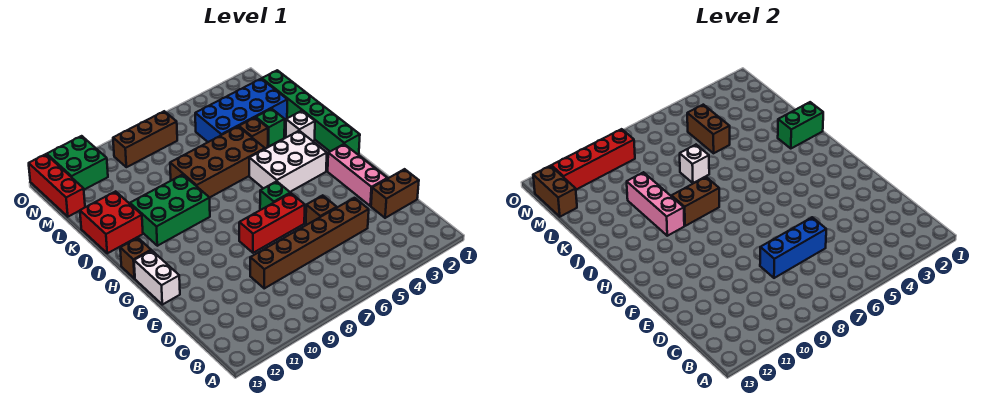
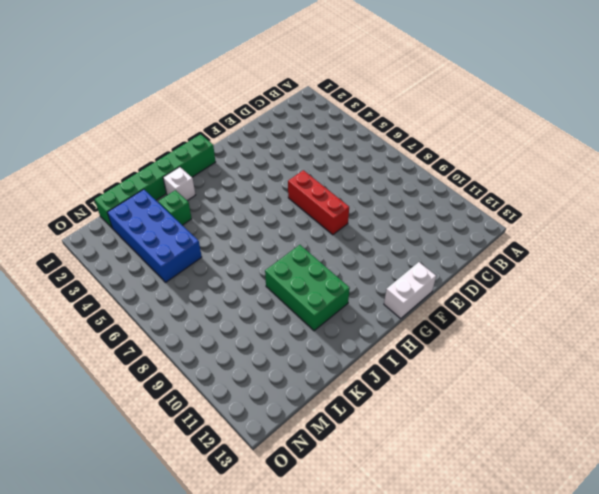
none -> brown brick D1:D2 level 1
none -> brown brick D4:D9 level 1
none -> pink brick E2:G2 level 1

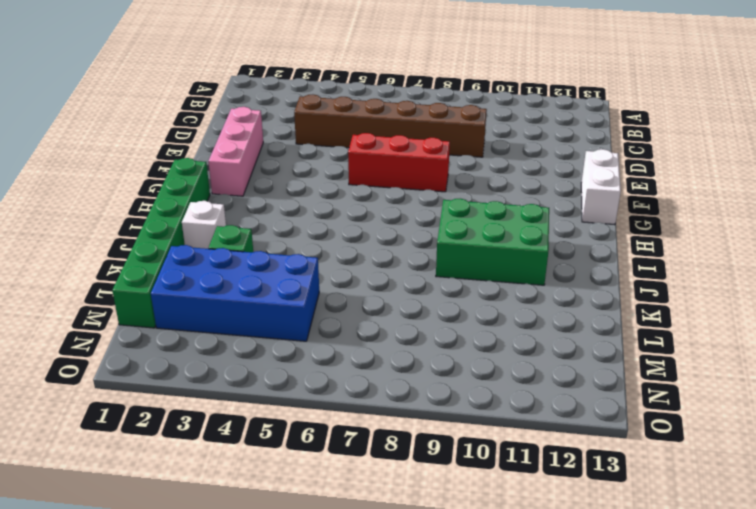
none -> brown brick D1:D2 level 1
none -> brown brick E5 level 1
none -> green brick G6 level 1

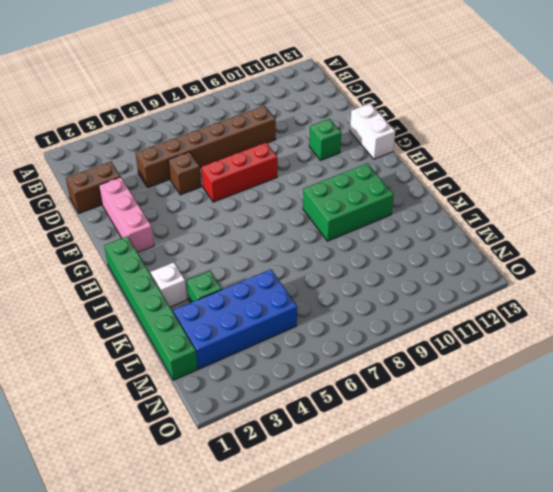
green brick F11 level 1 -> green brick G6 level 1
none -> white brick H3:I5 level 1
none -> brown brick H13 level 1
none -> brown brick J5:K8 level 1

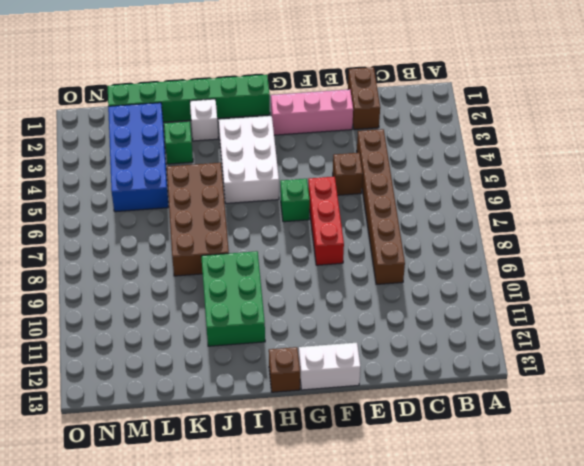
none -> red brick J12:K13 level 1
none -> brown brick K4 level 1
none -> red brick M13:O13 level 1

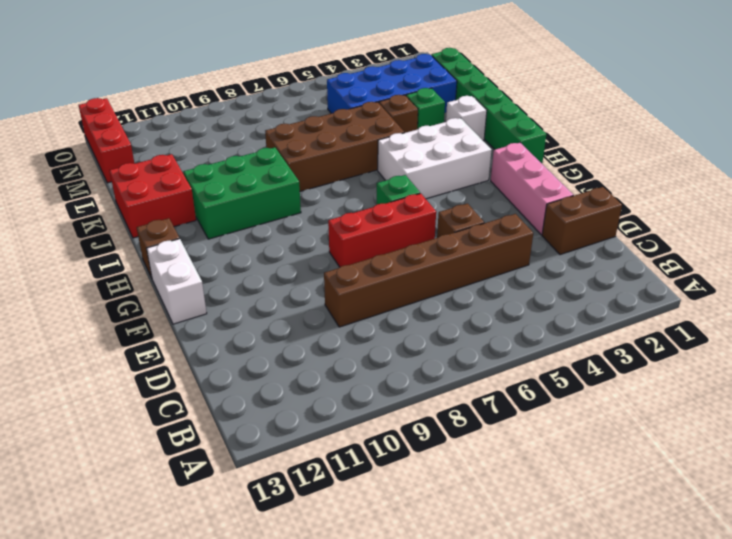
none -> brown brick N7:N9 level 1
none -> green brick N11:O12 level 1
none -> blue brick D6:D8 level 2

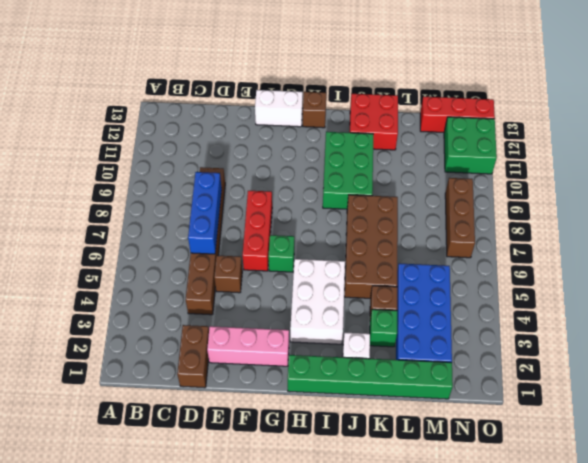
none -> brown brick I8:I9 level 2
none -> pink brick I10:K10 level 2
none -> green brick J1:J2 level 2

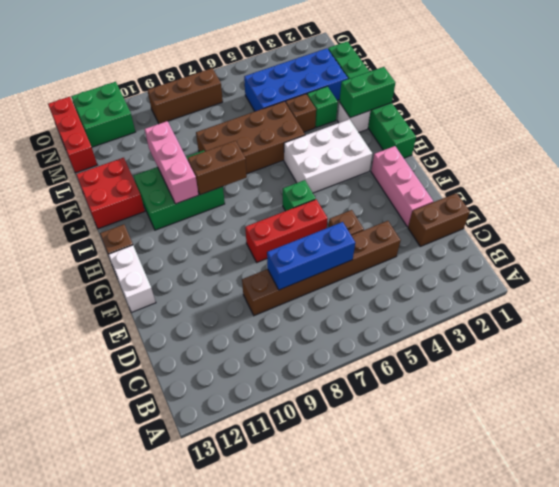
none -> white brick K7 level 2
none -> brown brick L5:M5 level 2
none -> brown brick M13:N13 level 2

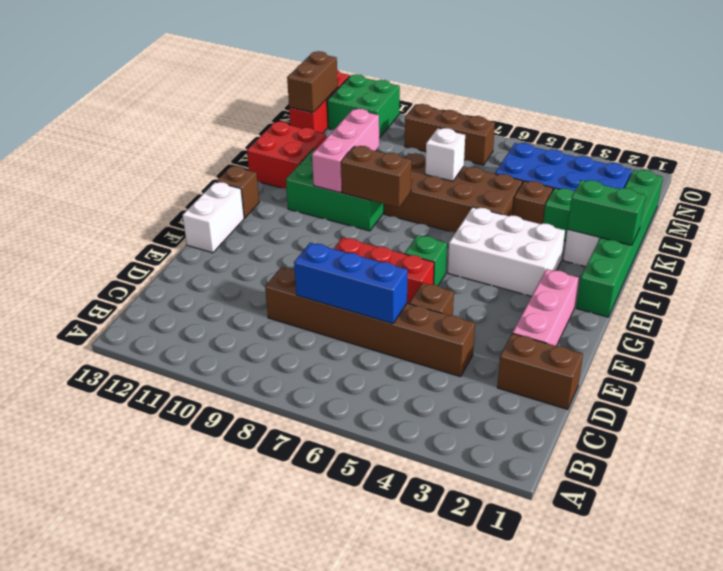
none -> brown brick L5:M5 level 2
none -> red brick N9:N12 level 2

